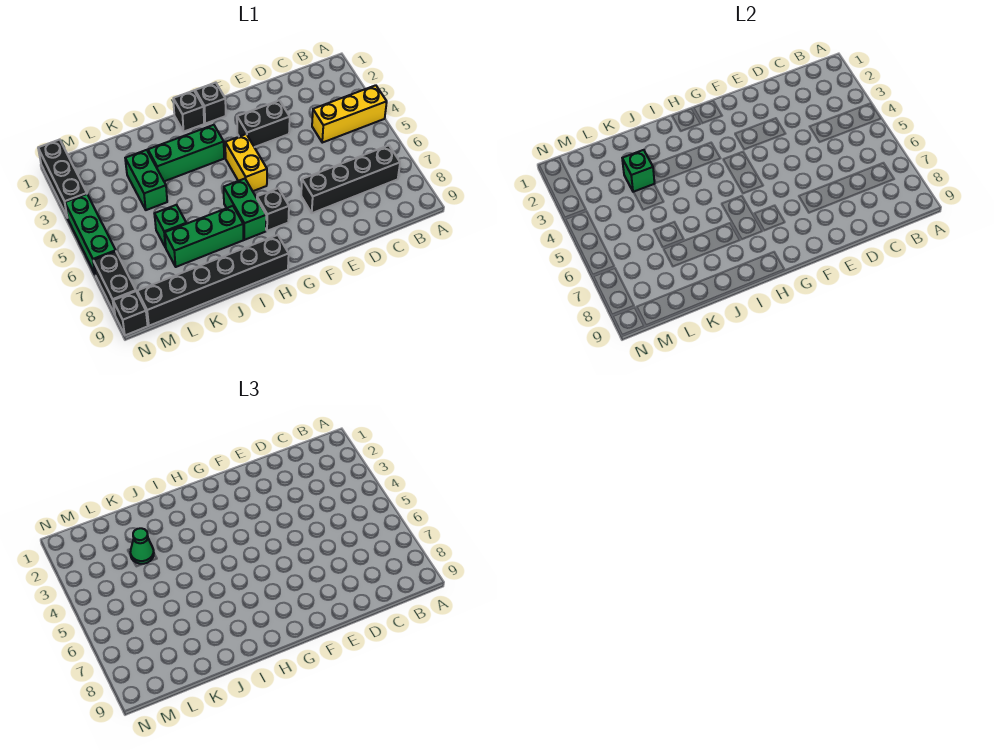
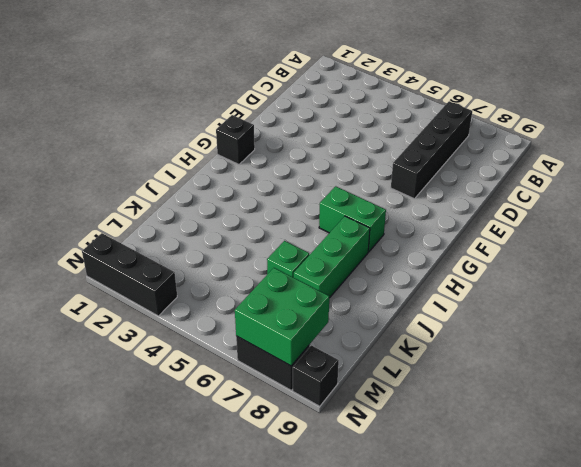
green brick M7:N8 level 2 -> none
none -> yellow brick A4:C4 level 1
none -> black brick E3:F3 level 1
none -> yellow brick G4:G5 level 1

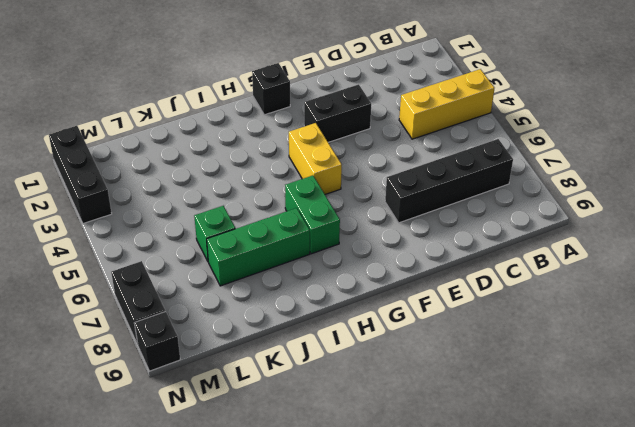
none -> black brick G7 level 1
none -> black brick H1 level 1
none -> green brick H3:J3 level 1

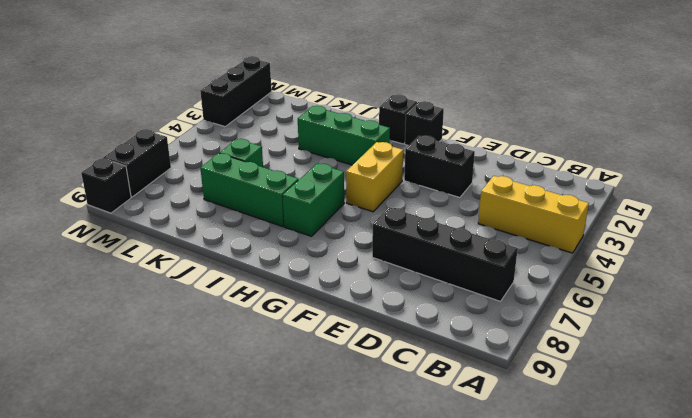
none -> black brick G7 level 1
none -> black brick H9:M9 level 1
none -> green brick K3:K4 level 1

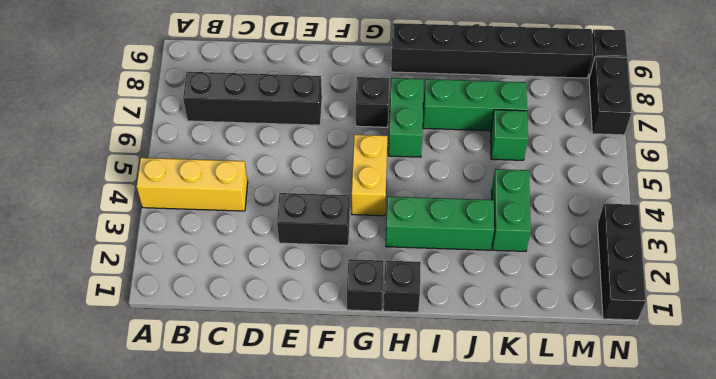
none -> green brick N4:N6 level 1
none -> green brick K3 level 2
none -> green cone K3 level 3

